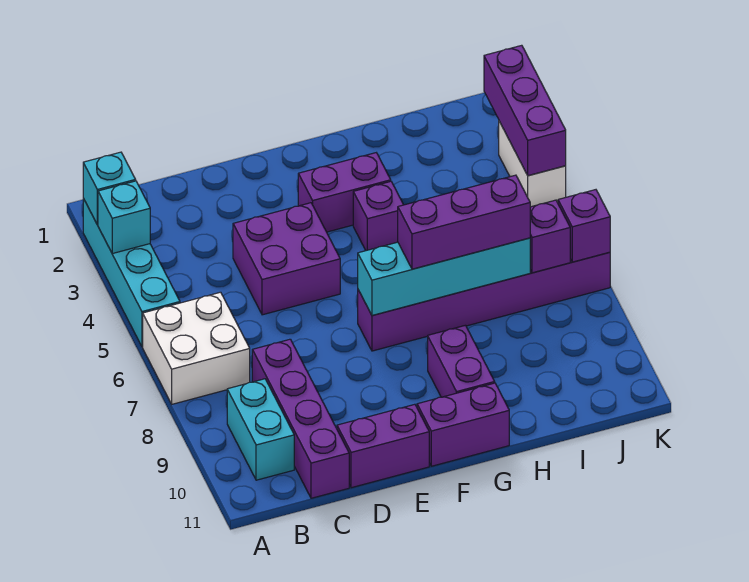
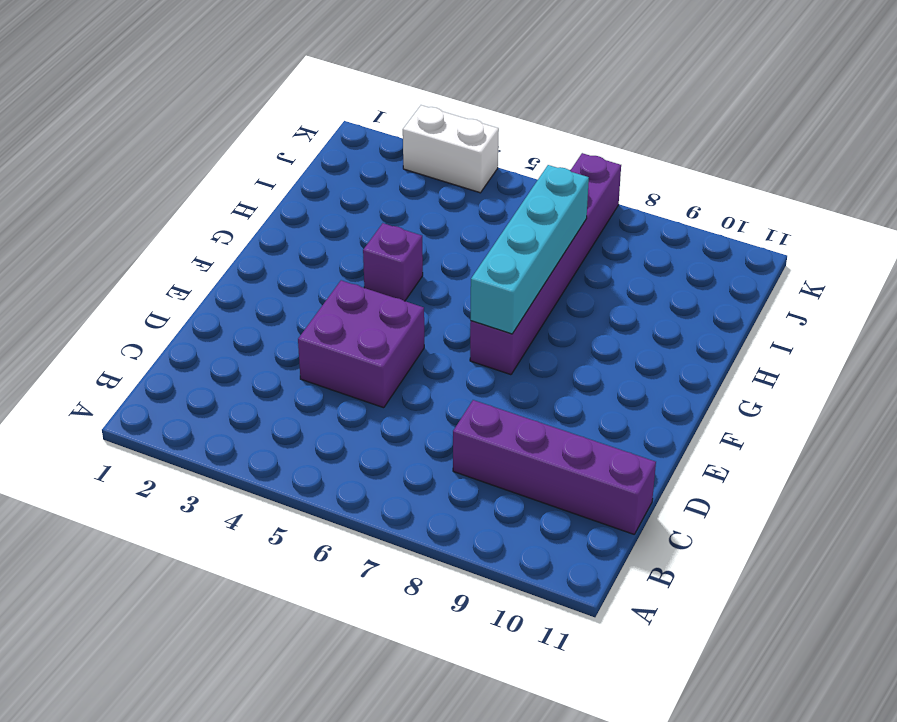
none -> cyan brick A2:A5 level 1
none -> white brick A6:B7 level 1
none -> cyan brick B9:B10 level 1

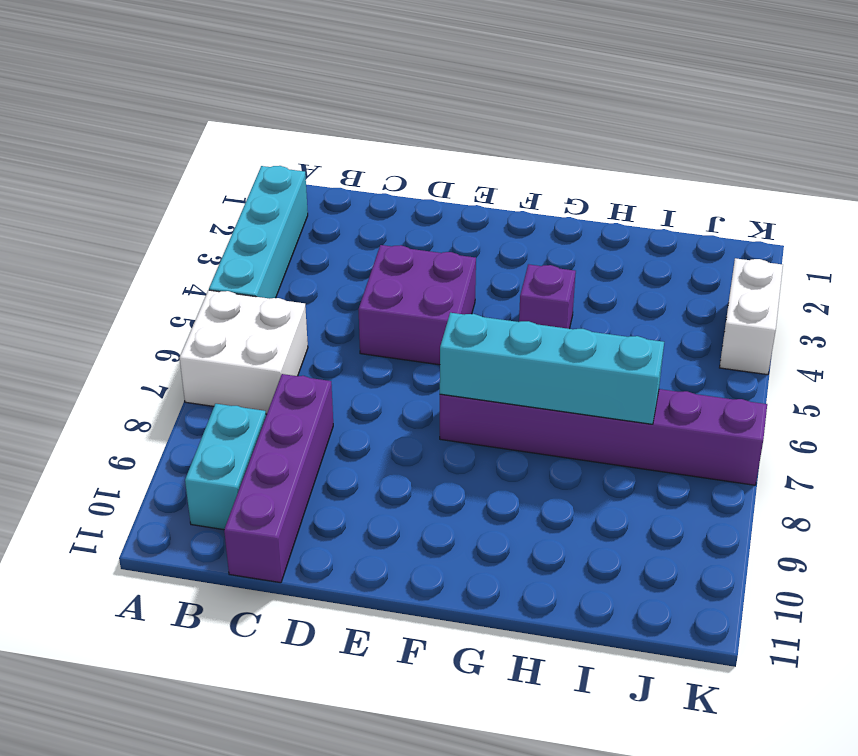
none -> purple brick D11:E11 level 1
none -> purple brick F3:G3 level 1
none -> purple brick F11:G11 level 1

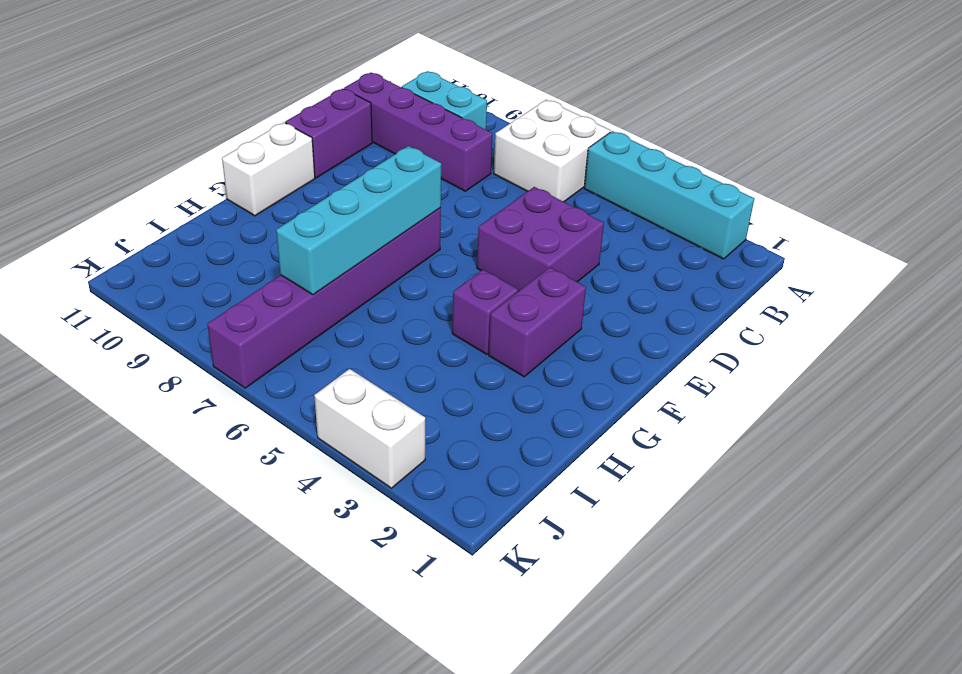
white brick F11:G11 level 1 -> purple brick F11:G11 level 1
none -> purple brick G9:G10 level 1
none -> cyan brick A2 level 2
none -> cyan brick A3 level 2

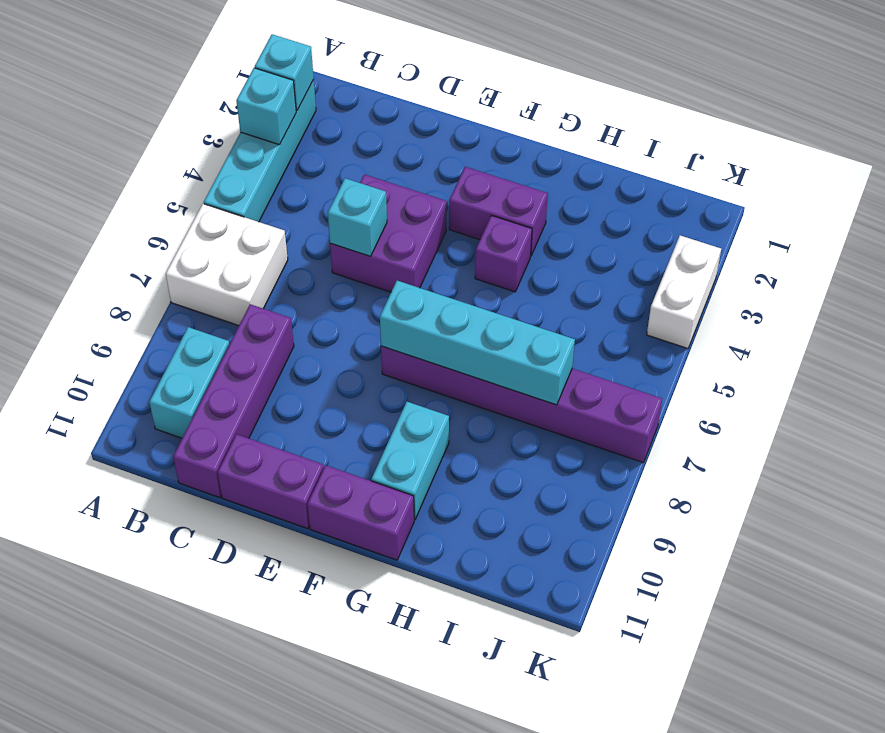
cyan brick D5 level 2 -> none
cyan brick G9:G10 level 1 -> purple brick G9:G10 level 1
none -> purple brick J7 level 2
none -> purple brick K2:K4 level 2
none -> purple brick K7 level 2

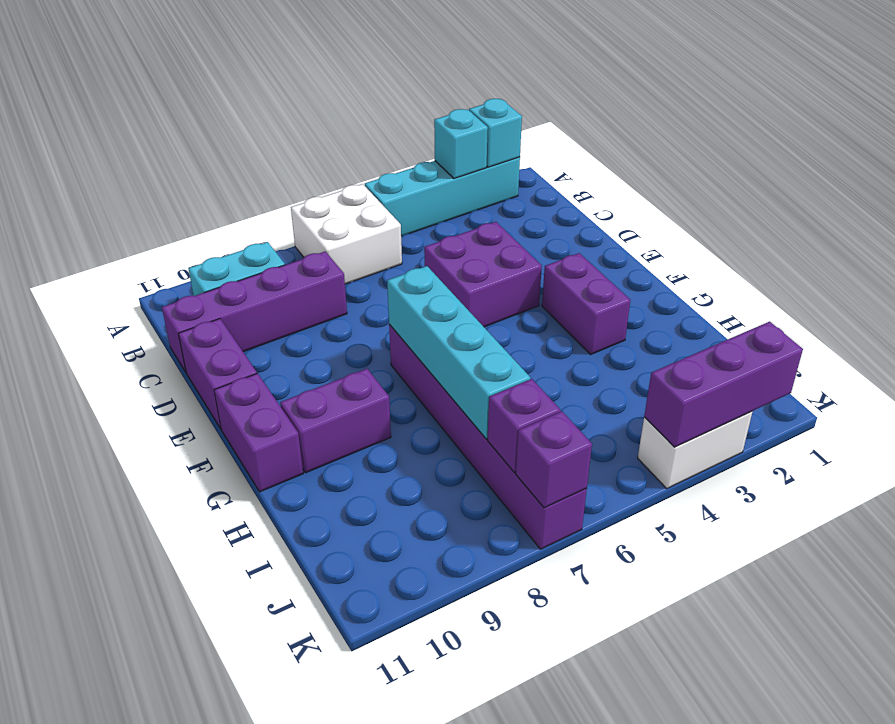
none -> purple brick G4 level 1
none -> purple brick G7:I7 level 3

